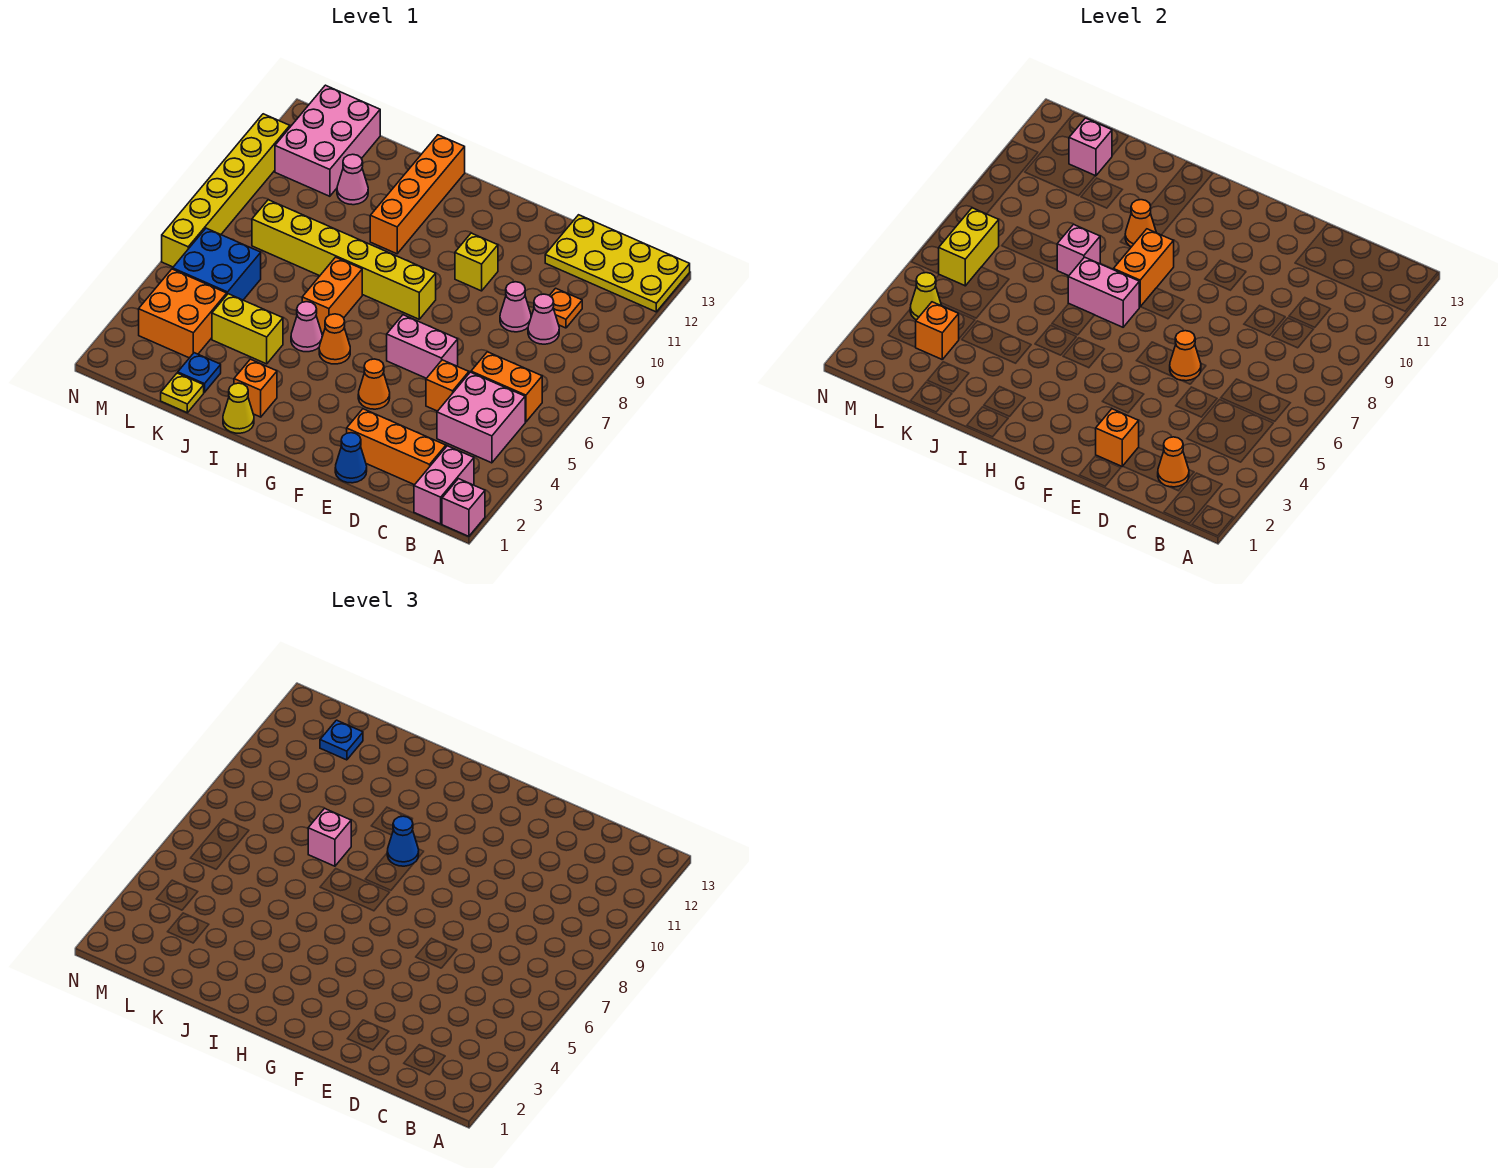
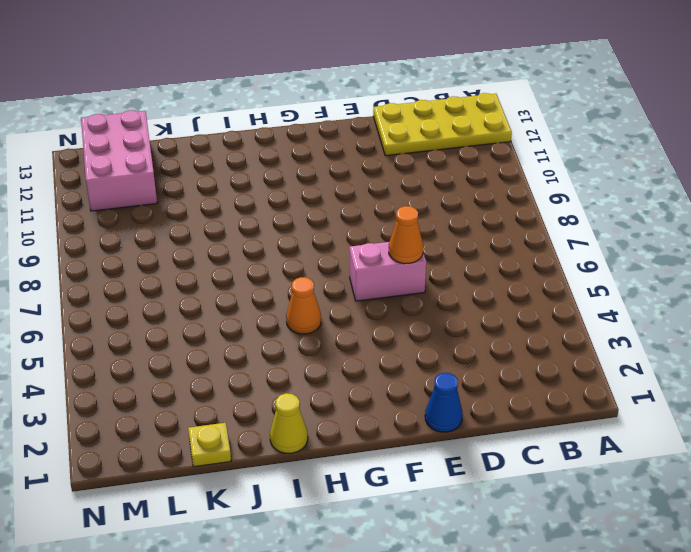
none -> pink brick A1 level 1
none -> pink brick B1:B2 level 1
none -> pink brick B4:C5 level 1
none -> orange brick B6:C6 level 1

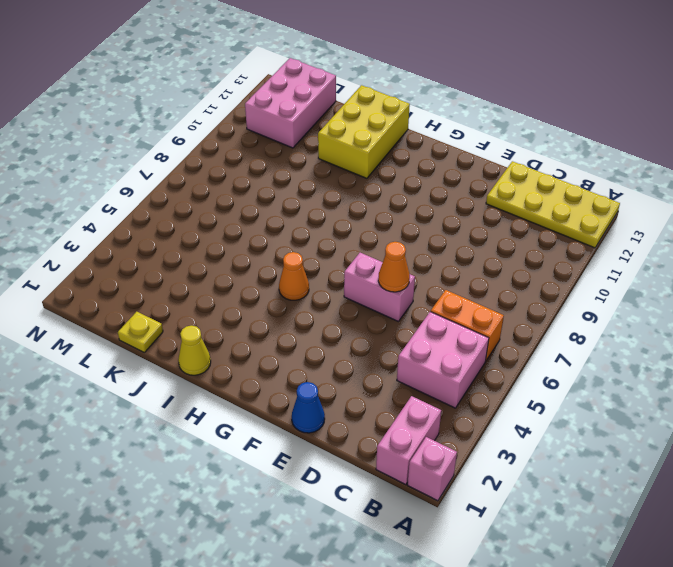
yellow brick I11:J13 level 1 -> orange brick I10:I13 level 1
none -> orange brick C2:E2 level 1
none -> pink cone C9 level 1
none -> orange plate C10 level 1
none -> orange brick D5 level 1

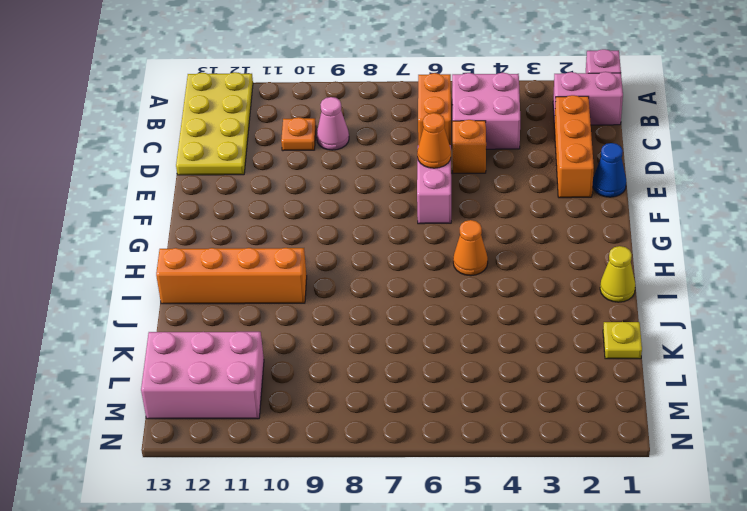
none -> pink cone D9 level 1
none -> orange cone F4 level 1
none -> yellow brick F10 level 1
none -> yellow brick G8:L8 level 1

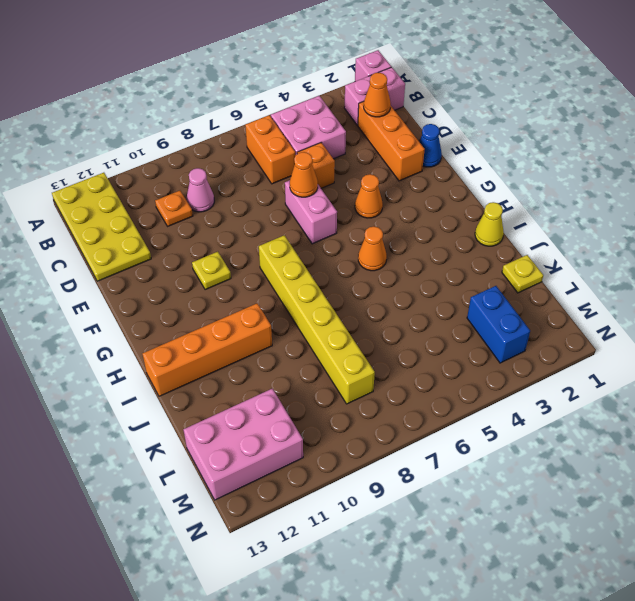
yellow plate F10 level 1 -> yellow brick F10 level 1
blue brick L3:M3 level 1 -> orange brick L3:M4 level 1
none -> pink cone D9 level 1
none -> orange brick I2 level 1
none -> pink cone I5 level 1
none -> orange brick I6:I7 level 1

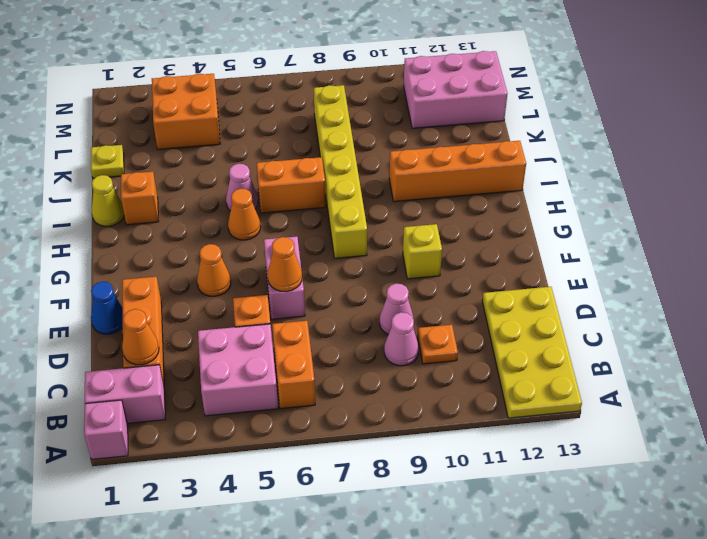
none -> yellow brick J4:K4 level 1
none -> blue plate K2 level 1
none -> pink cone K11 level 1
none -> blue brick L5:M6 level 1

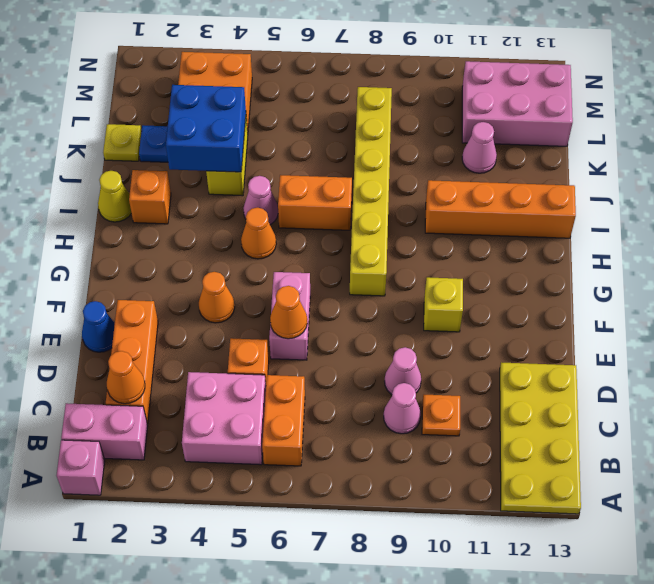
blue brick J3:K4 level 2 -> blue brick L5:M6 level 1
none -> yellow brick N6:N11 level 1
none -> orange brick E2 level 2
none -> pink brick H7:I7 level 2
none -> orange brick H8:H9 level 2

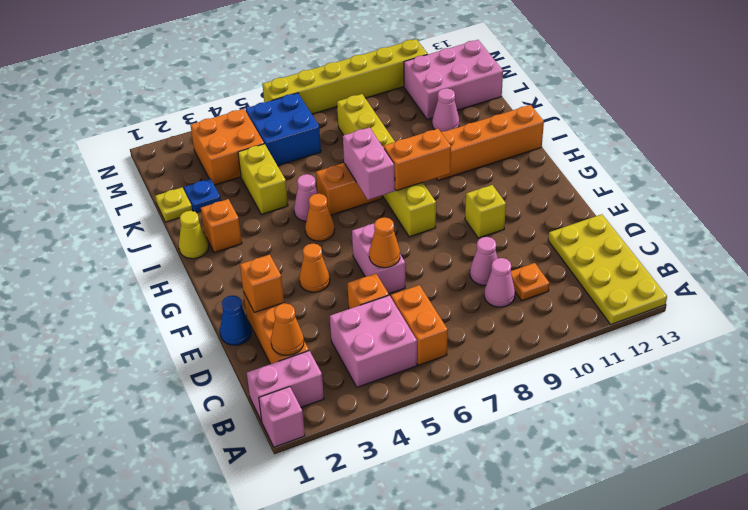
none -> orange cone I10 level 2
none -> pink brick J8 level 2
none -> orange brick L3 level 2
none -> pink brick L12 level 2

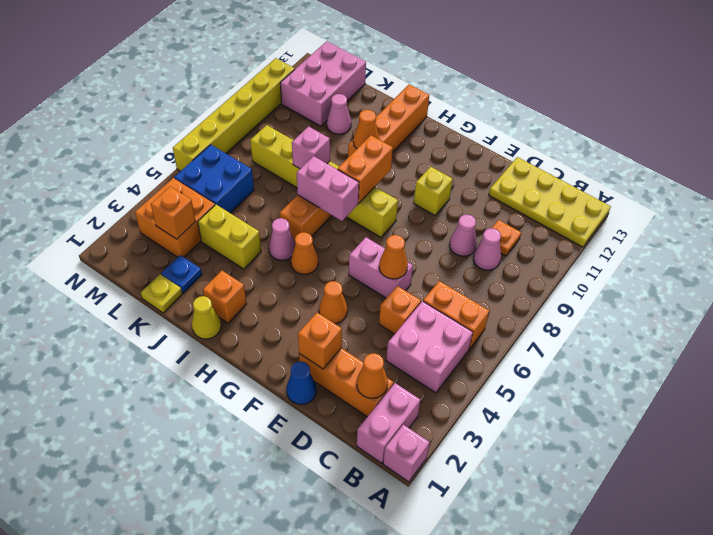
none -> pink brick L12 level 2
none -> yellow cone M4 level 2
none -> yellow brick M6:M7 level 2
none -> blue cone H9 level 3

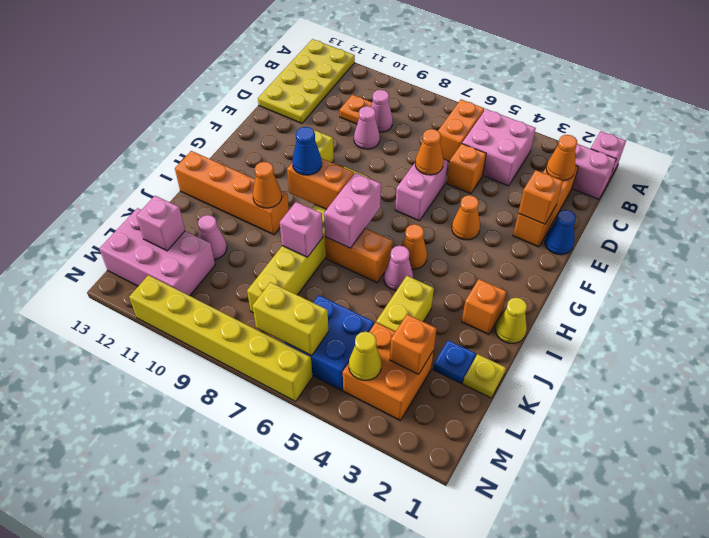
none -> pink brick J8 level 3
none -> blue plate L12 level 3

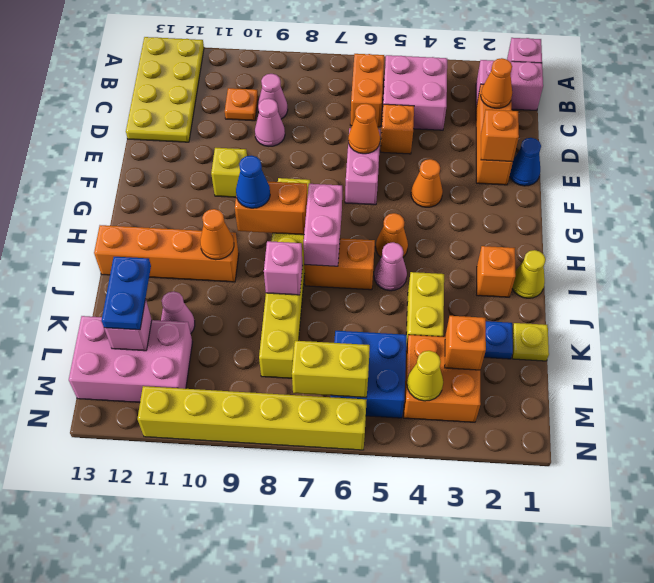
blue plate K12:L12 level 3 -> blue plate L12 level 3
none -> pink brick J8 level 3

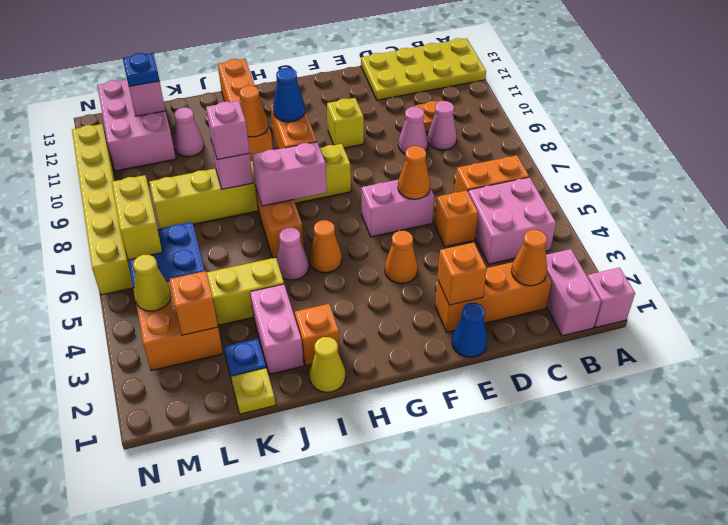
pink brick J2:J3 level 1 -> none

